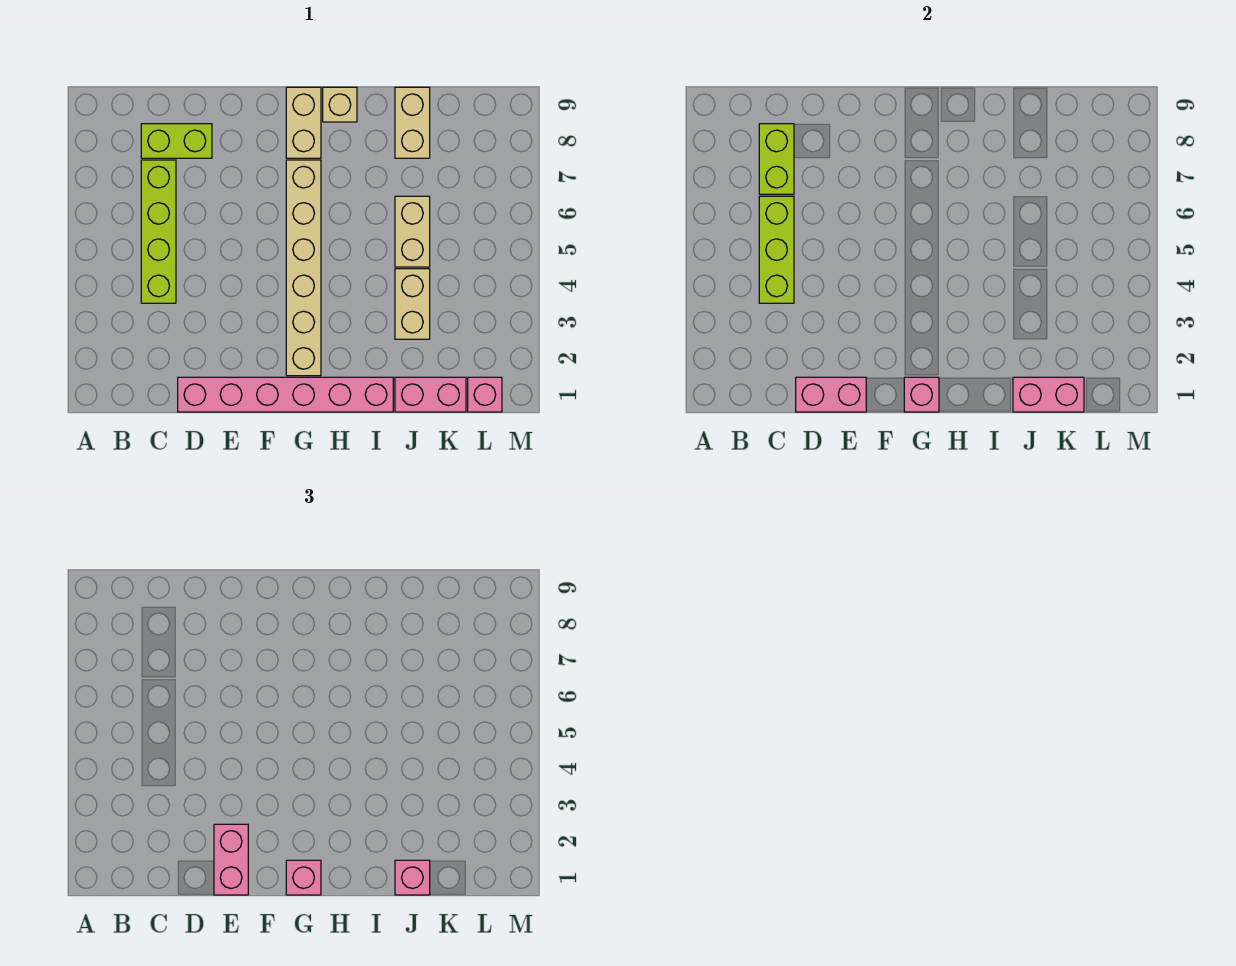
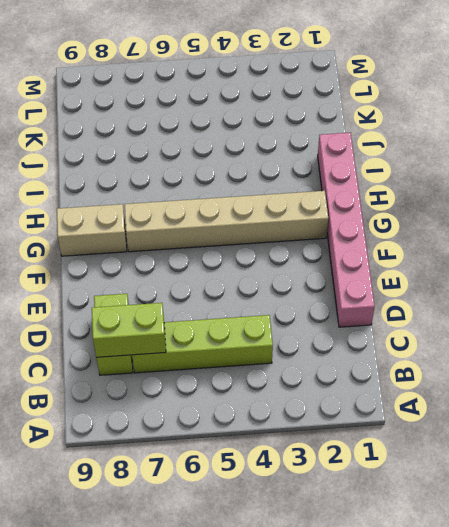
none -> tan brick H9 level 1
none -> pink brick J1:K1 level 1
none -> tan brick J3:J4 level 1

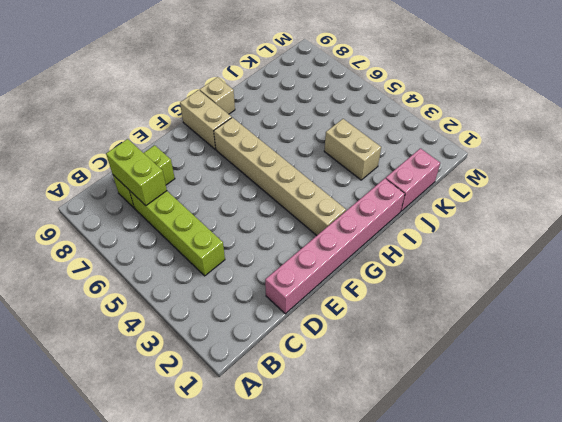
none -> tan brick J5:J6 level 1
none -> tan brick J8:J9 level 1
none -> pink brick L1 level 1

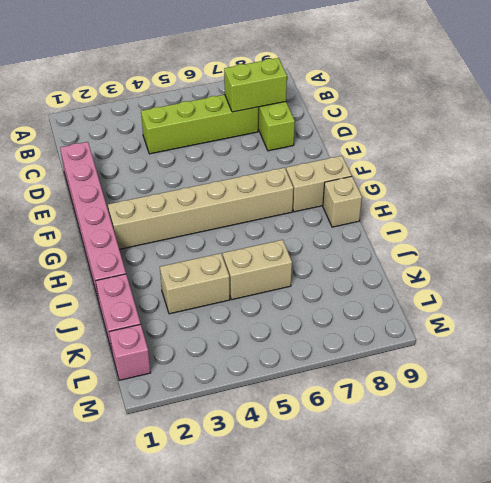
none -> tan brick J8:J9 level 1
none -> lime brick C4:C6 level 2
none -> pink brick D1:E1 level 2

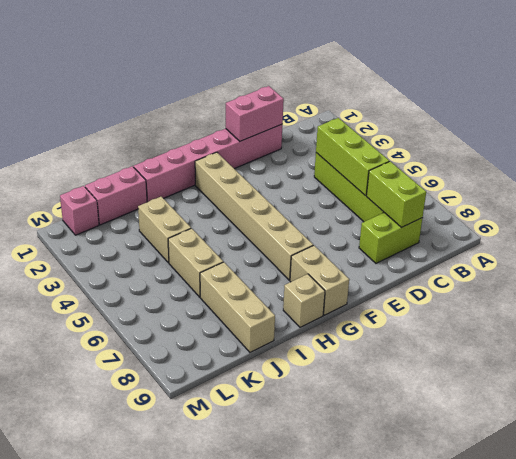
tan brick J7:J9 level 1 -> tan brick J8:J9 level 1
none -> pink brick G1 level 2
none -> pink brick J1:K1 level 2
none -> pink brick E1:E2 level 3

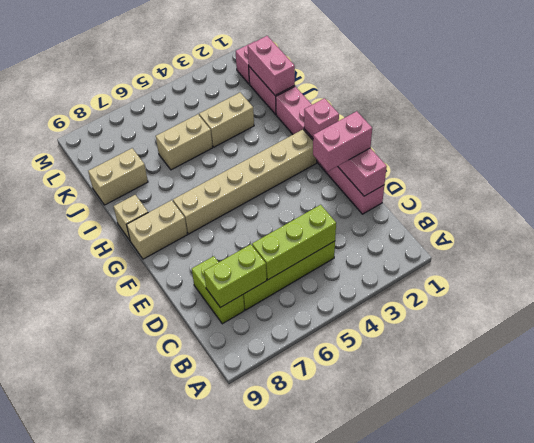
none -> pink brick G1 level 3
none -> pink brick J1 level 3

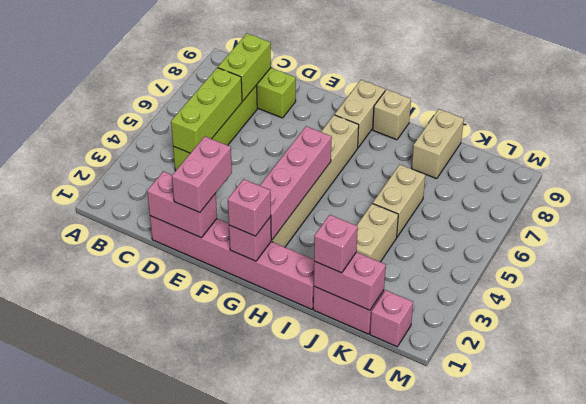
pink brick G2:G5 level 2 -> none

